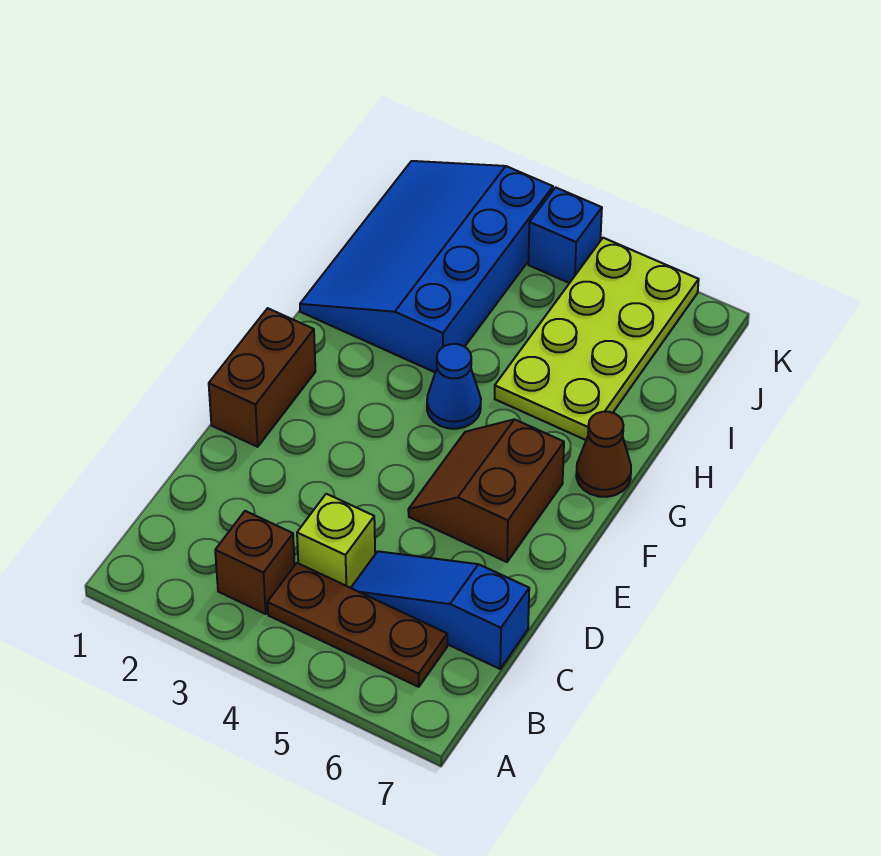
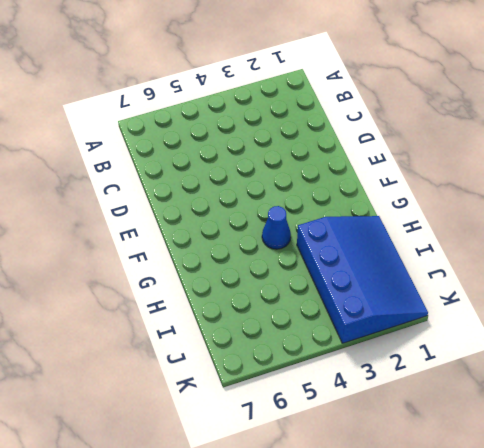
none -> brown brick B3 level 1
none -> brown plate B4:B6 level 1

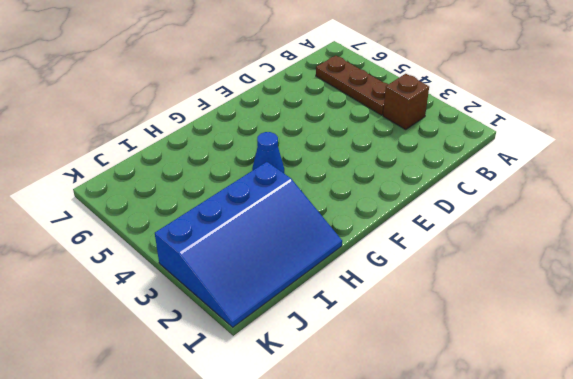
none -> lime brick C4 level 1
none -> blue slope C5:C7 level 1 top 7

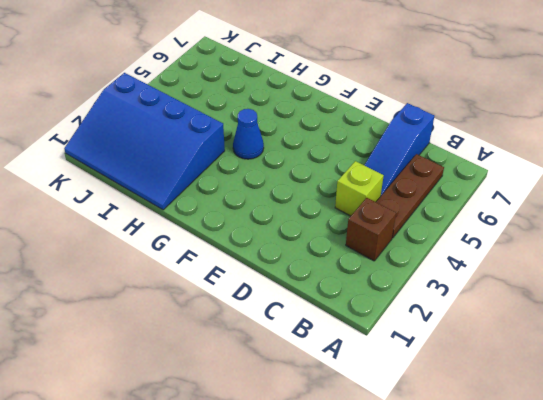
none -> brown brick E1:F1 level 1
none -> brown slope E5:F6 level 1 top 6

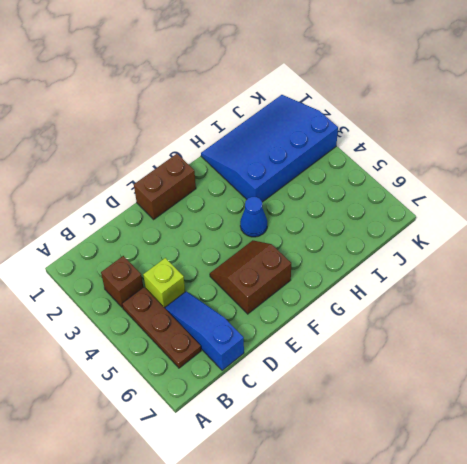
none -> brown cone G7 level 1
none -> lime plate H5:K6 level 1

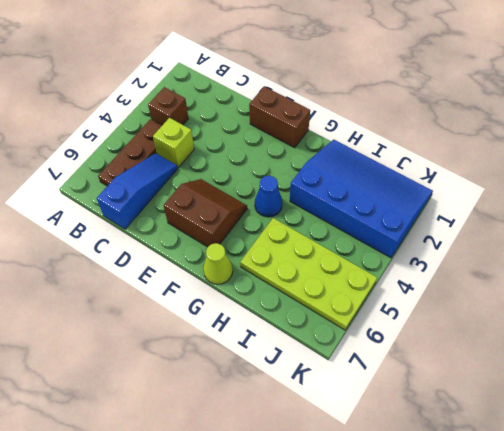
lime cone G7 level 1 -> brown cone G7 level 1
none -> blue brick K4 level 1

